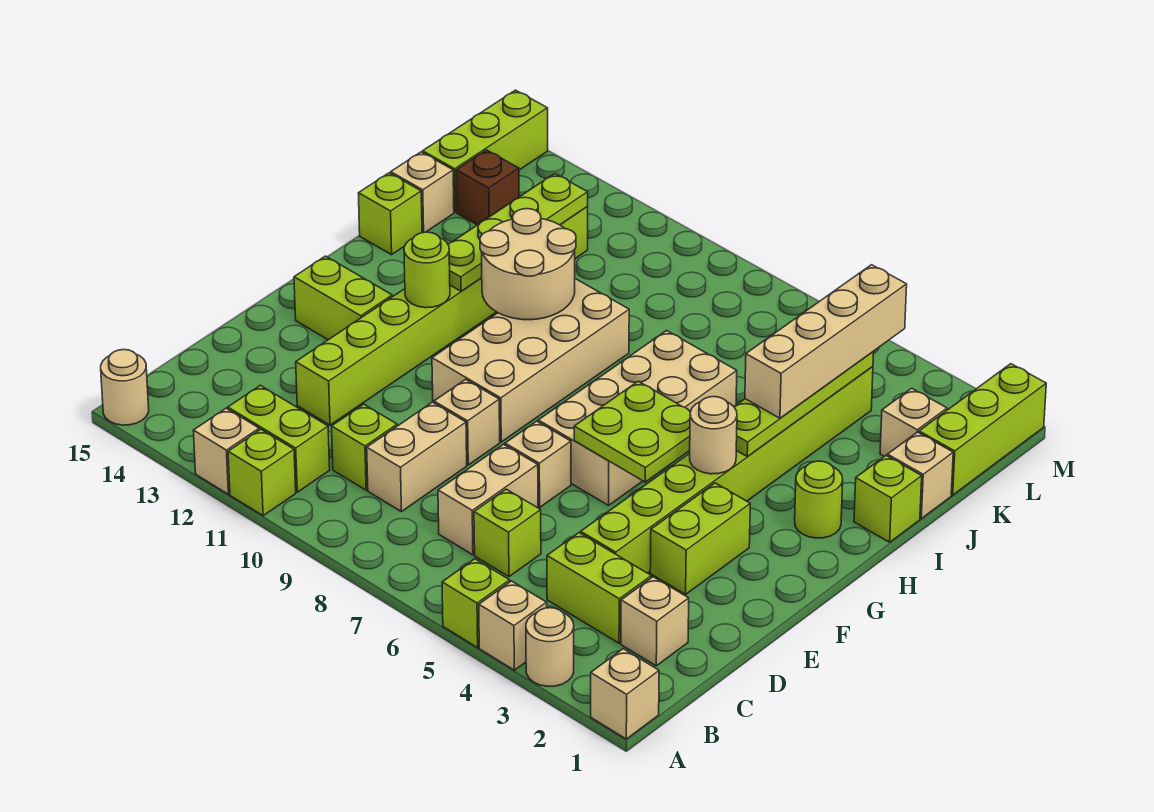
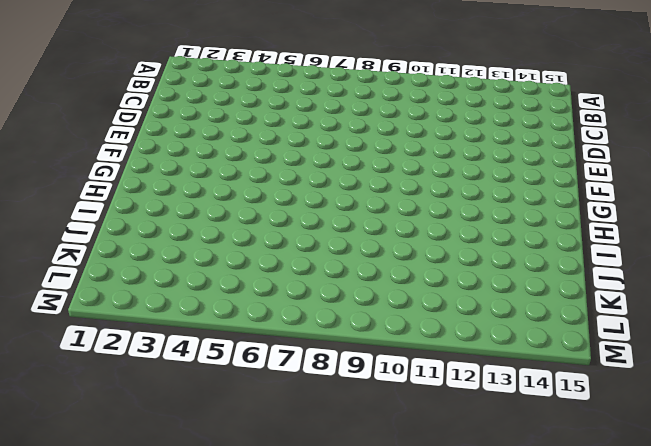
none -> tan brick A1 level 1
none -> tan round brick A3 level 1
none -> tan brick A4 level 1
none -> lime brick A5 level 1

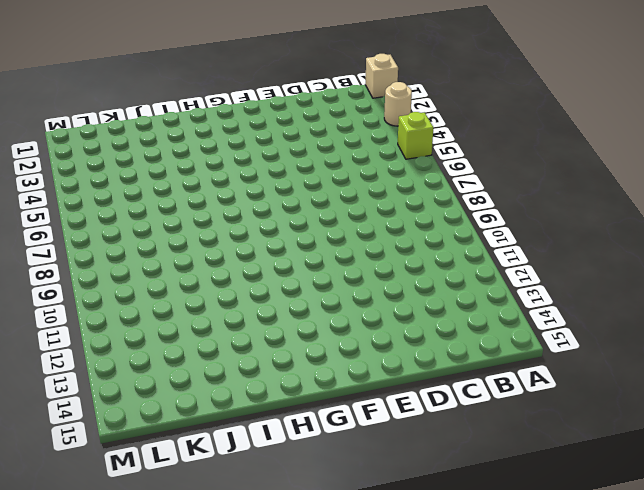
none -> tan brick A4 level 1
none -> lime brick A11 level 1
none -> tan brick A12 level 1
none -> tan round brick A15 level 1

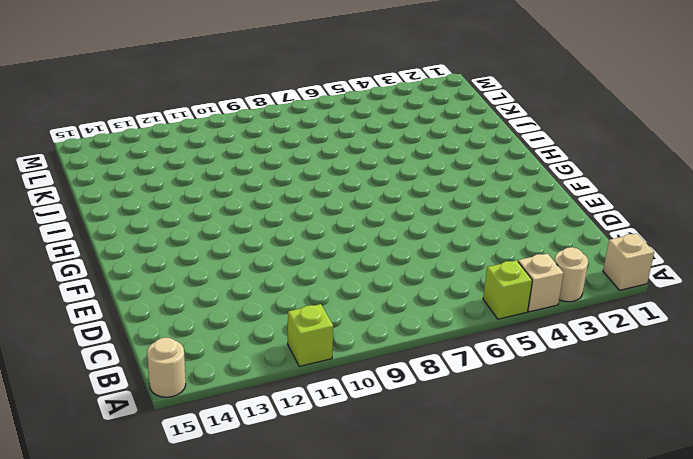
none -> tan brick A12 level 1
none -> lime brick B11:B12 level 1
none -> tan brick C2 level 1
none -> lime brick C3:C4 level 1

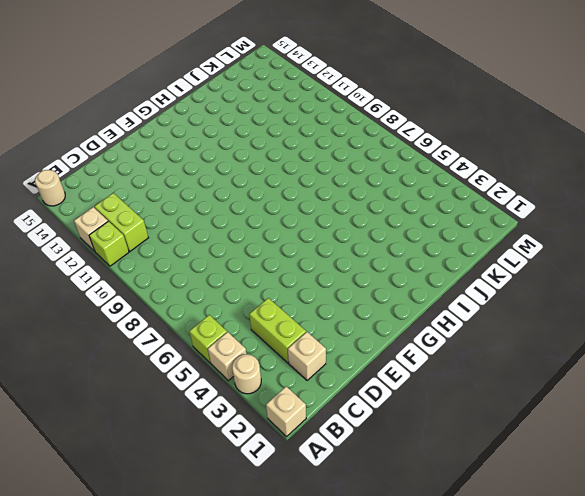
none -> lime brick C6 level 1
none -> tan brick C7:D7 level 1
none -> tan brick C9:D9 level 1
none -> lime brick C10 level 1

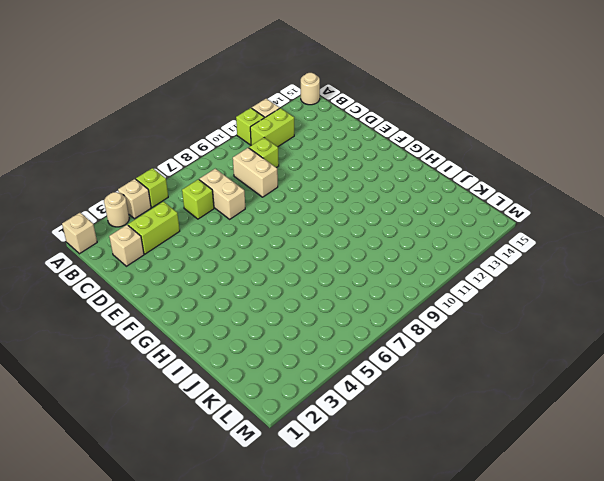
none -> lime brick D4:K4 level 1
none -> lime brick D12:K12 level 1
none -> lime brick E3:F3 level 1
none -> tan brick E7 level 1

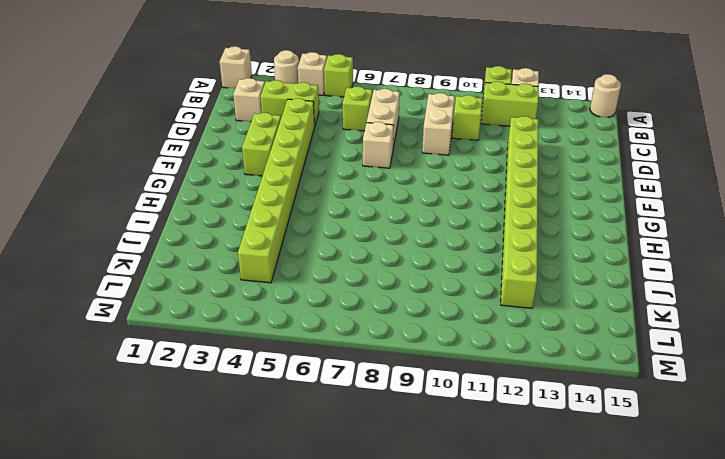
none -> tan brick E9 level 1
none -> tan brick F6:I7 level 1
none -> tan brick F9:I10 level 1
none -> lime brick F13:F14 level 1

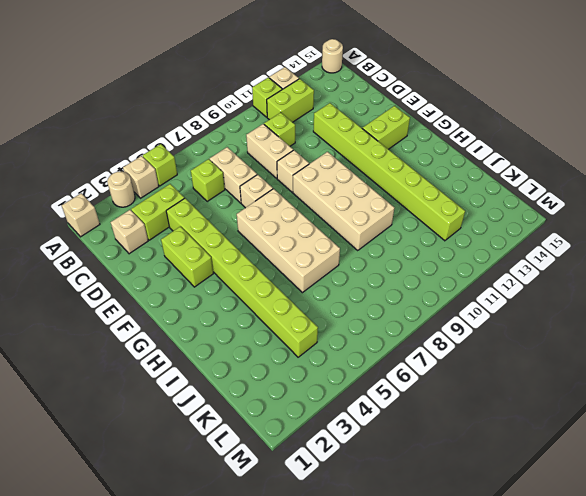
none -> lime round brick H2 level 1
none -> lime brick I1 level 1
none -> lime brick I15 level 1
none -> tan brick J1 level 1

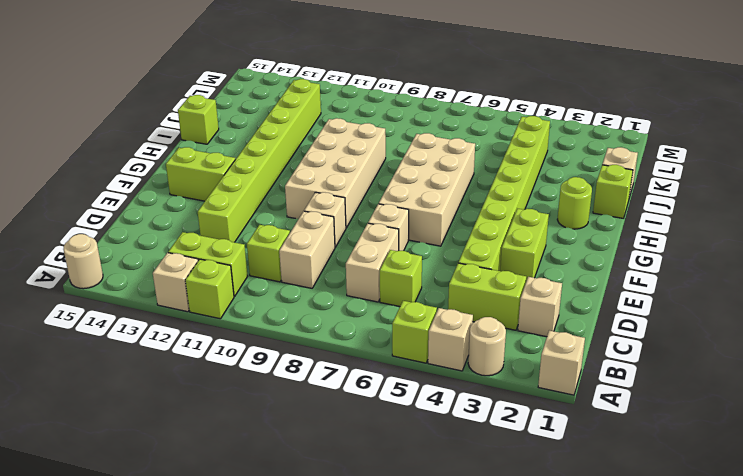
none -> tan brick J15 level 1
none -> lime brick K1:M1 level 1
none -> tan brick K2 level 1
none -> brown brick K14 level 1

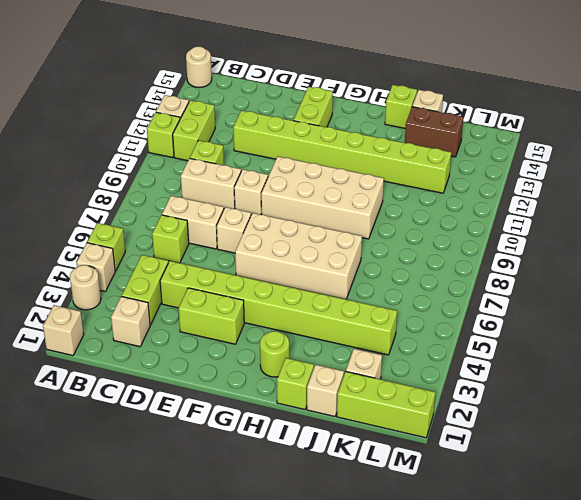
brown brick J14:K14 level 1 -> brown brick K14 level 1
none -> lime brick K15:M15 level 1
none -> lime plate F5:G6 level 2
none -> tan round brick G4 level 2
none -> lime round brick G12 level 2

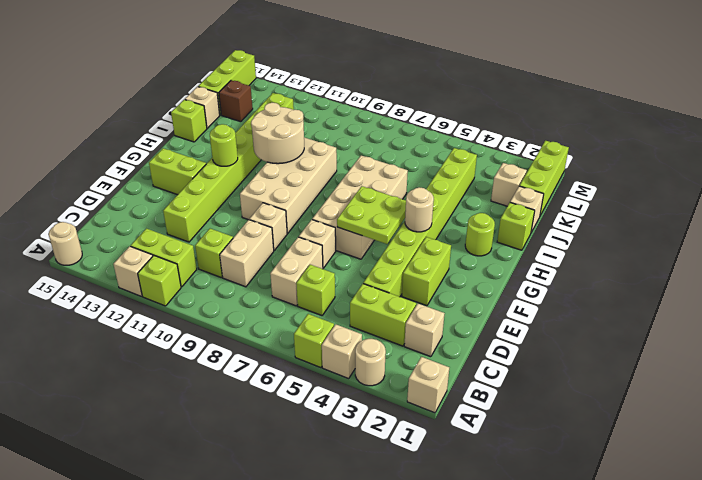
none -> lime plate H4:K4 level 2
none -> lime plate H12:K12 level 2
none -> tan brick I4:L4 level 3

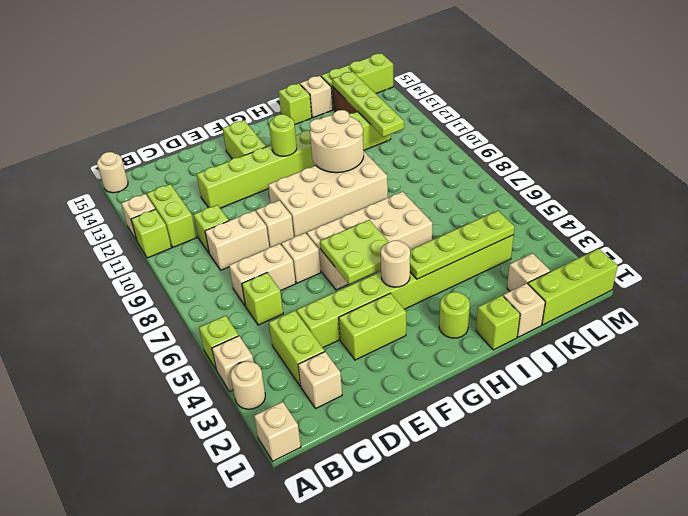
lime plate K11:K14 level 2 -> lime plate H12:K12 level 2
none -> tan brick I4:L4 level 3

